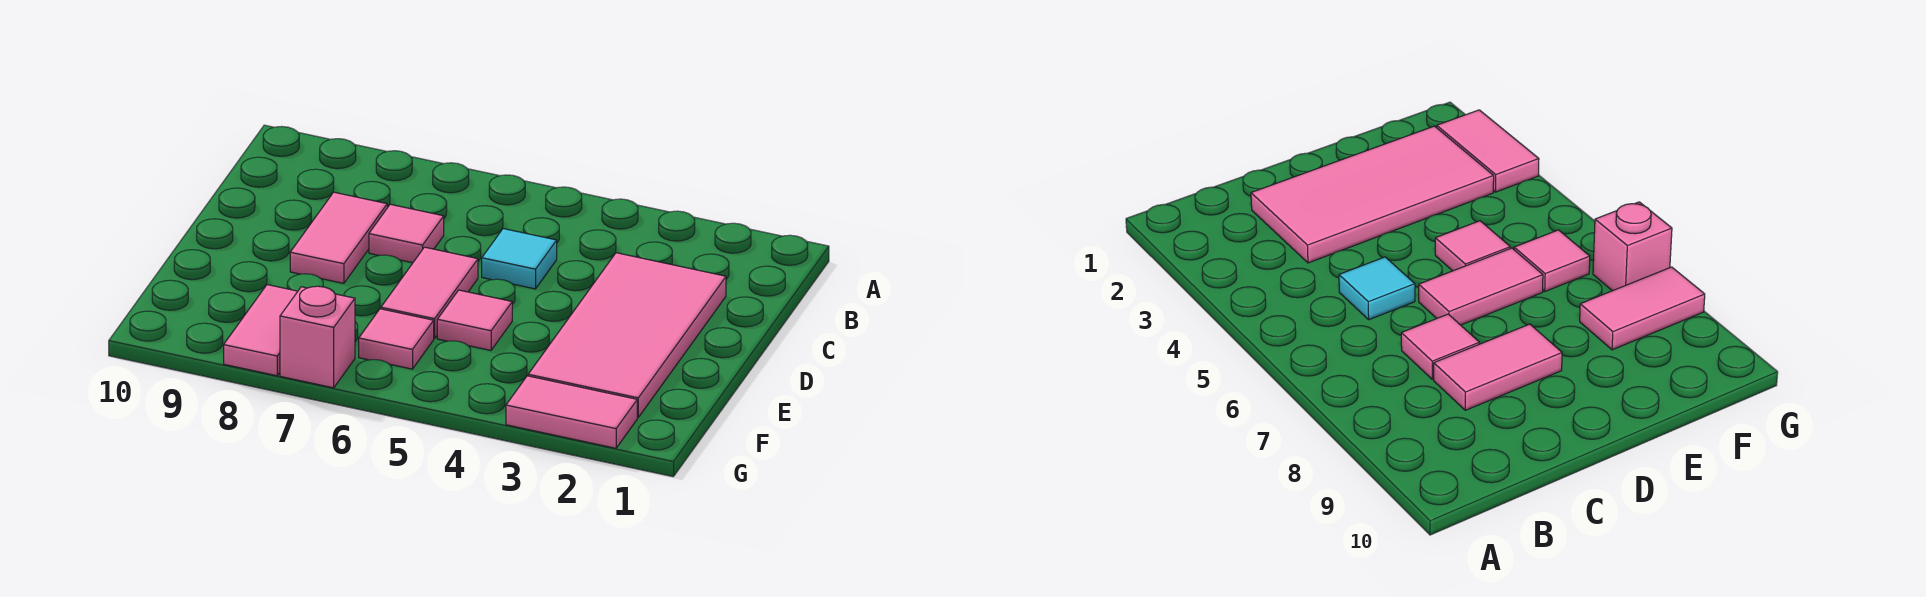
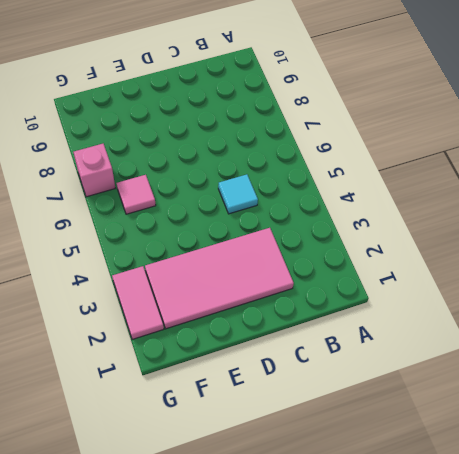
none -> pink tile C7 level 1
none -> pink tile C8:D8 level 1

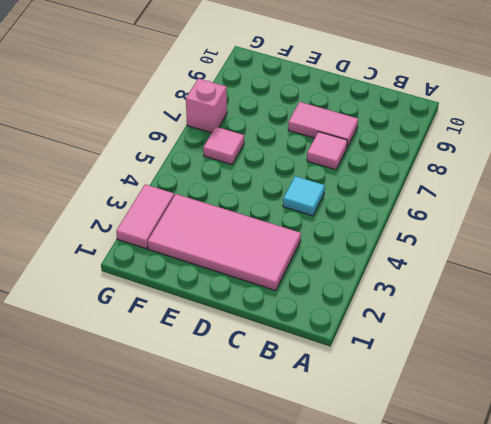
none -> pink tile D6:E6 level 1
none -> pink tile E5 level 1

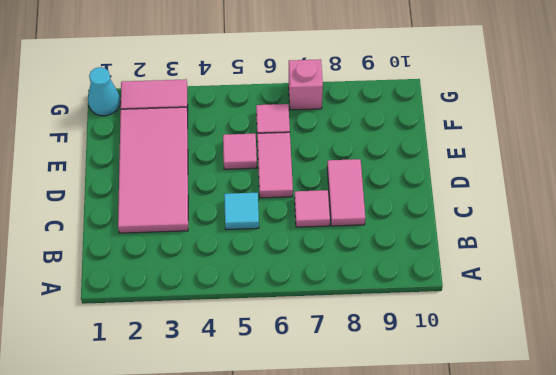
cyan cone G1 level 1 -> none
none -> pink tile F8:G8 level 1

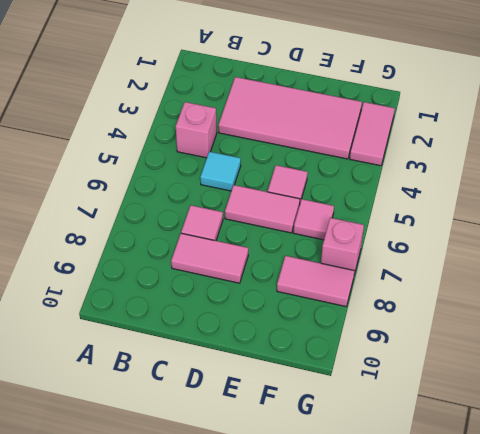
pink brick B4 level 1 -> none

